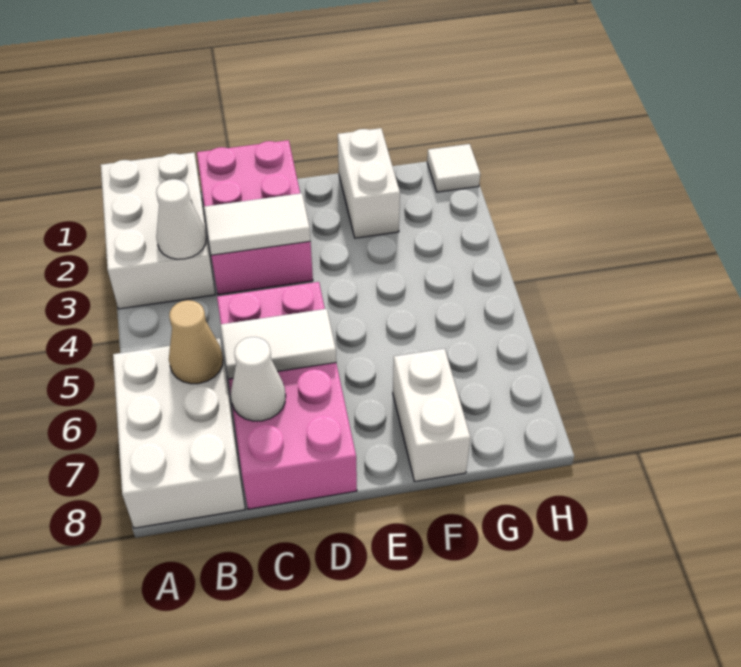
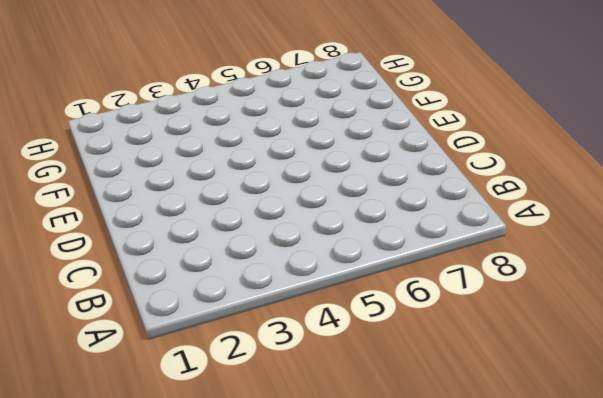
none -> white brick A1:B3 level 1
none -> white brick A6:B8 level 1
none -> pink brick C1:D3 level 1

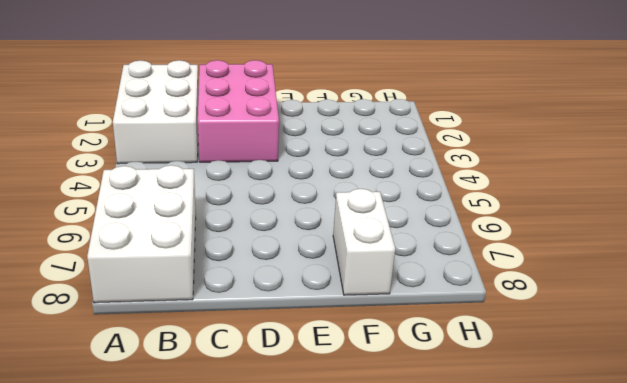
none -> pink brick C5:D8 level 1
none -> white brick F1:F2 level 1
none -> white tile H1 level 1

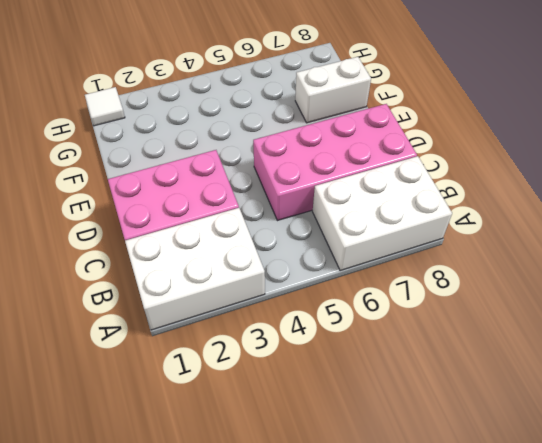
none -> white brick F1:F2 level 1
none -> white cone B3 level 2
none -> tan cone B6 level 2

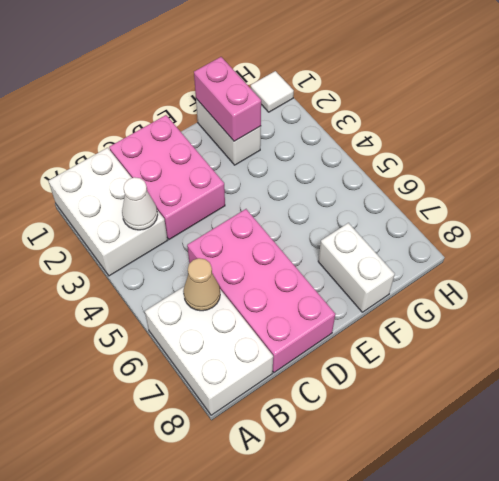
pink brick F1:F2 level 2 -> none
none -> white tile C3:D3 level 2
none -> white tile C6:D6 level 2
none -> white cone C7 level 2

